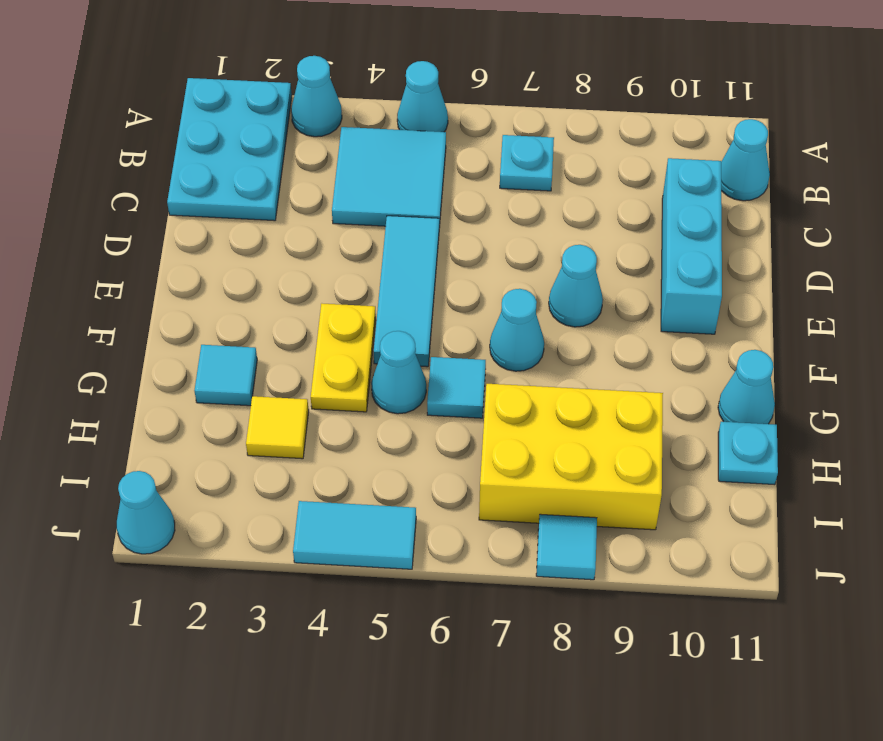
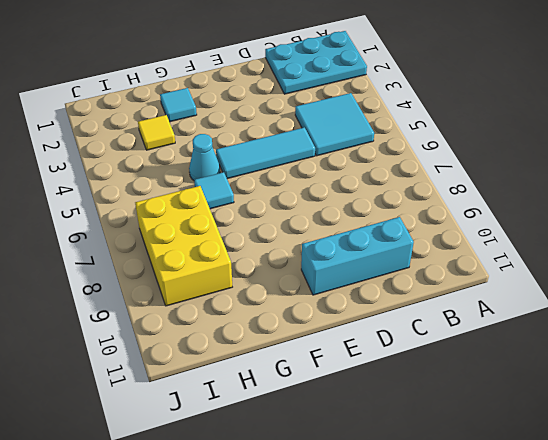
none -> cyan cone A3 level 1
none -> cyan cone A5 level 1
none -> cyan plate B7 level 1

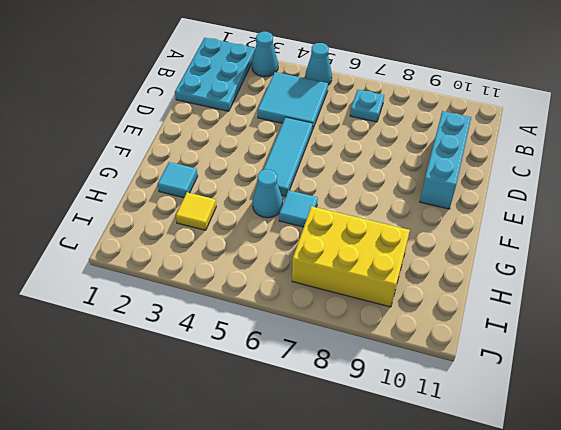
none -> cyan cone B11 level 1
none -> cyan cone E8 level 1
none -> yellow plate F4:G4 level 1

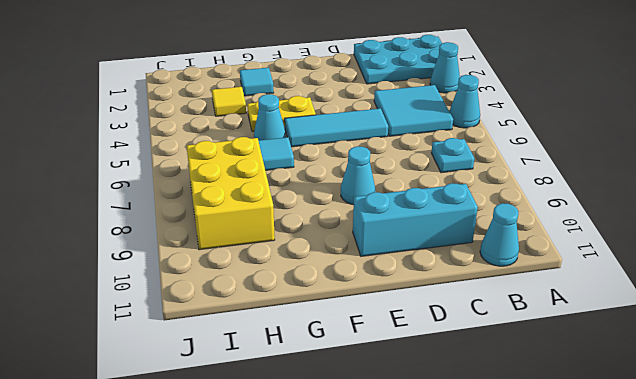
none -> cyan cone F7 level 1
none -> cyan cone G11 level 1
none -> cyan plate H11 level 1

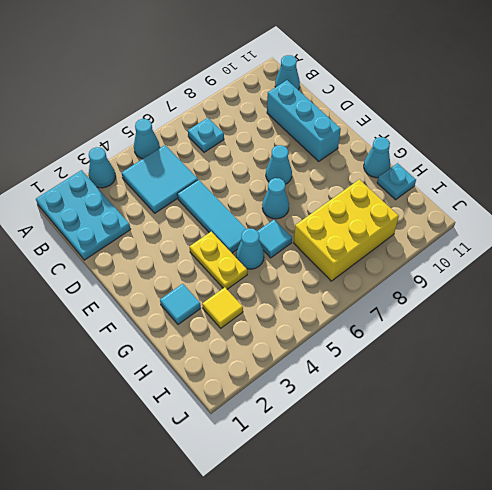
none -> cyan cone J1 level 1
none -> cyan tile J4:J5 level 1
none -> cyan tile J8 level 1

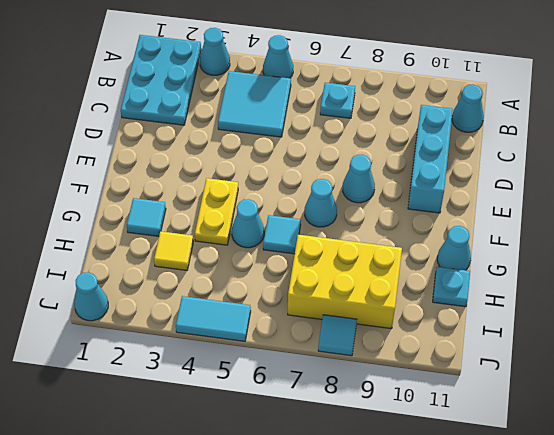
none -> cyan tile D5:F5 level 1

